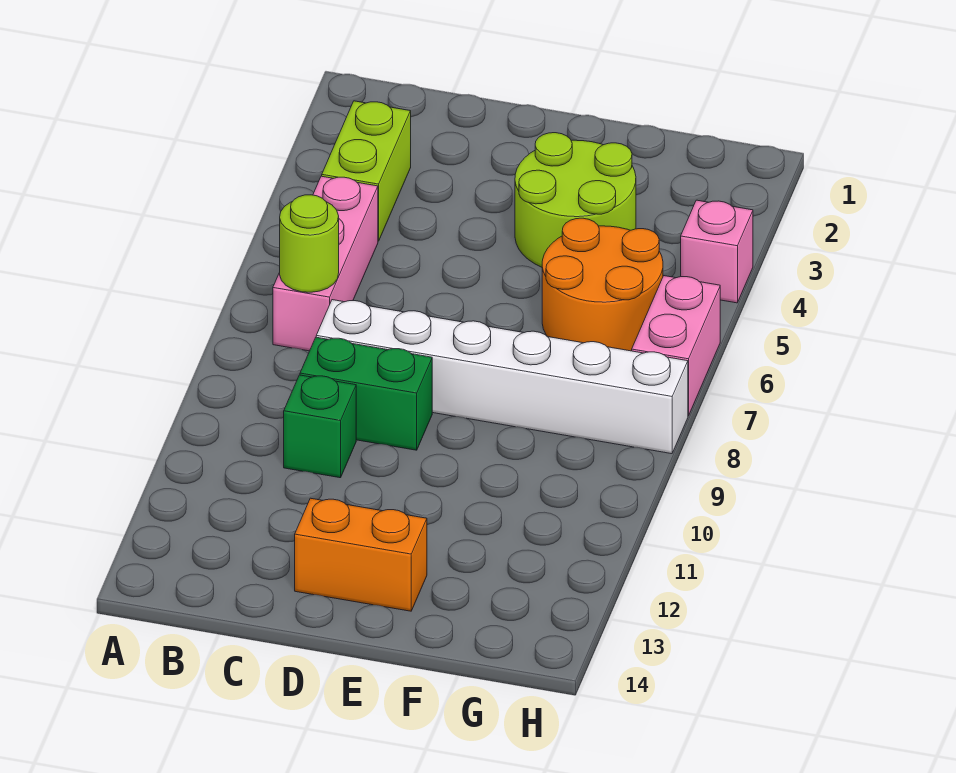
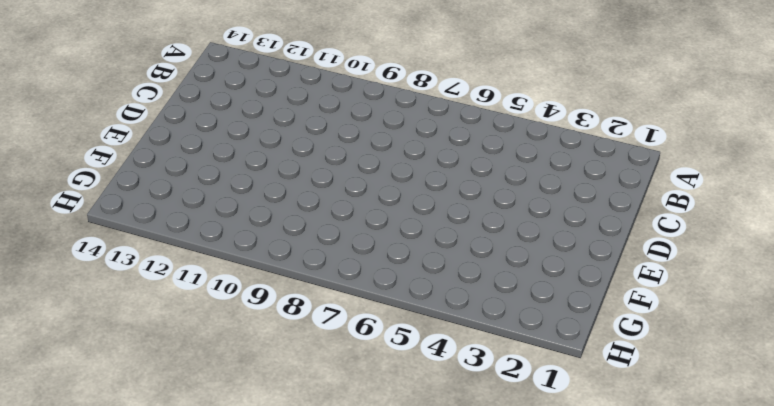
none -> lime brick B3:B4 level 1
none -> pink brick B5:B7 level 1

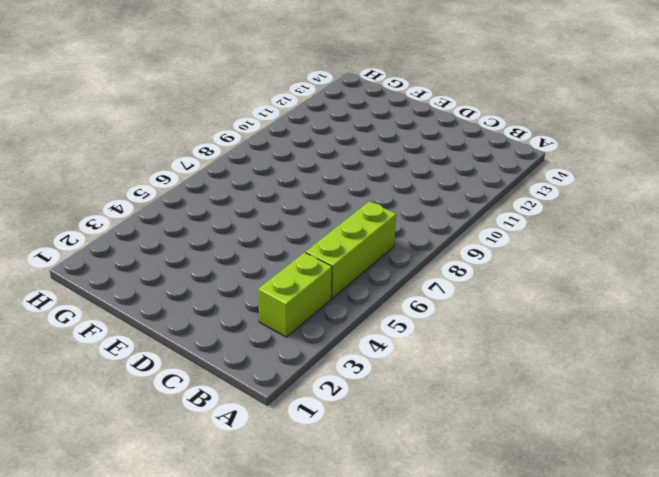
lime brick B5:B7 level 1 -> pink brick B5:B7 level 1
none -> white brick C8:H8 level 1
none -> green brick C9:D9 level 1

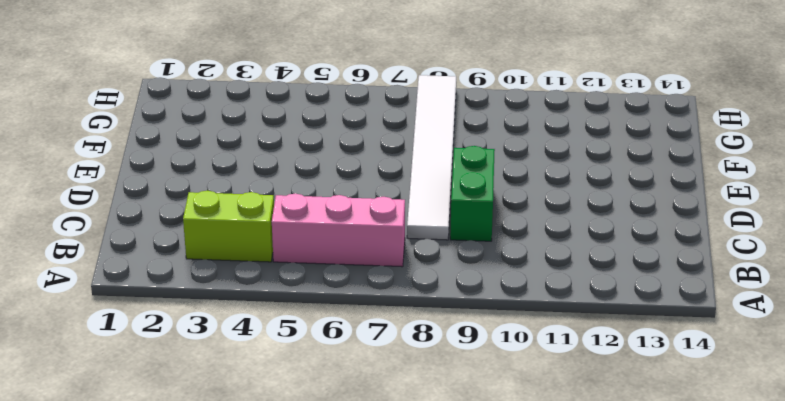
white tile C8:H8 level 1 -> white brick C8:H8 level 1
none -> green brick C10 level 1
none -> orange brick D13:E13 level 1

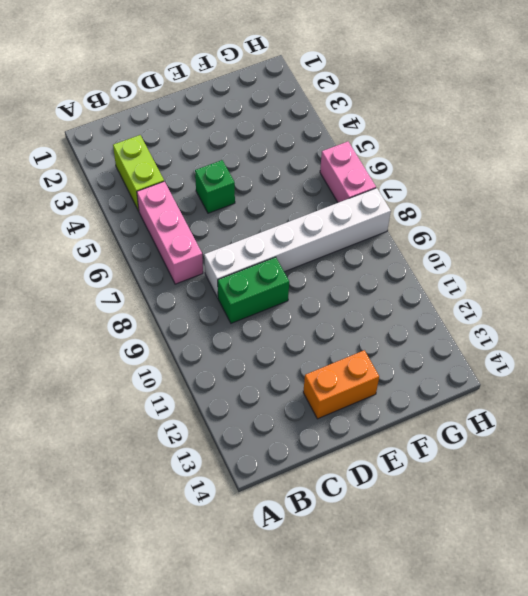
green brick D5 level 1 -> green brick C10 level 1
none -> lime round brick E3:F4 level 1
none -> orange round brick F5:G6 level 1

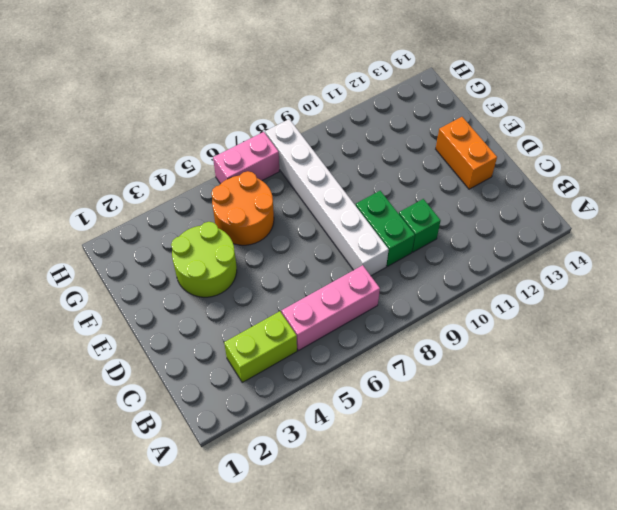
none -> pink brick H4 level 1
none -> lime round brick B7 level 2

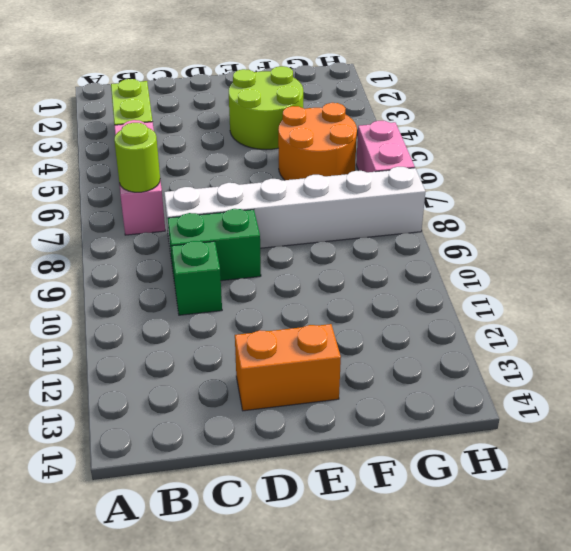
none -> pink brick H4 level 1

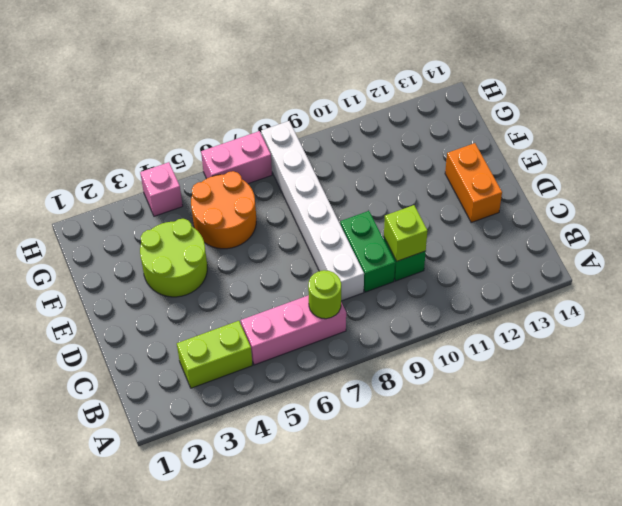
lime brick C10 level 2 -> none

